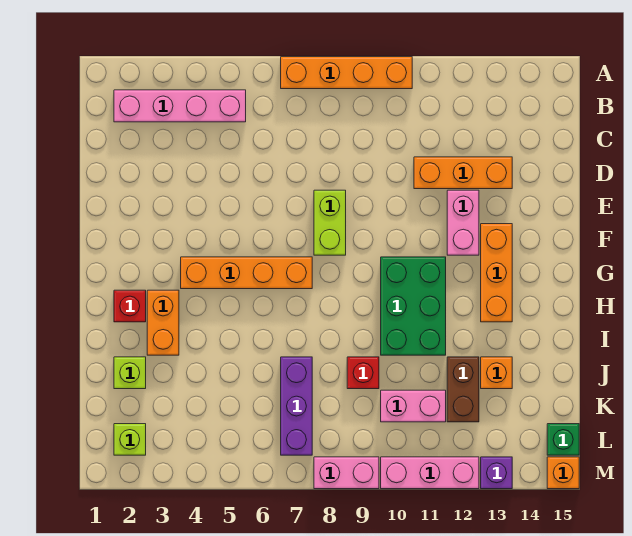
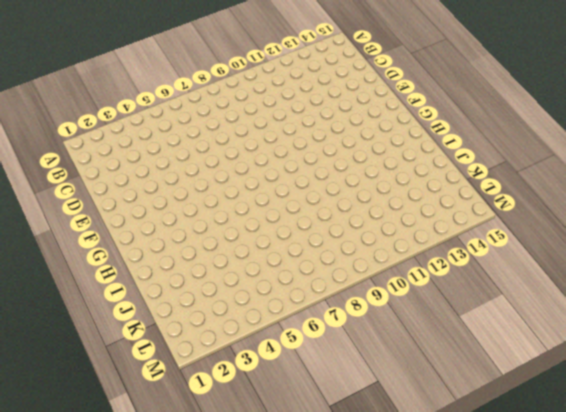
none -> orange brick A7:A10 level 1
none -> pink brick B2:B5 level 1
none -> orange brick D11:D13 level 1

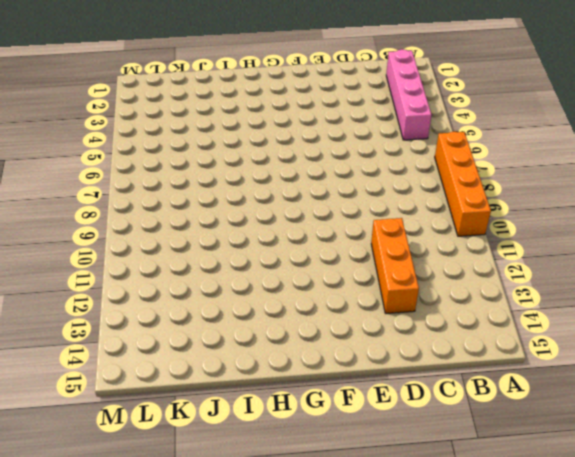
none -> lime brick E8:F8 level 1
none -> pink brick E12:F12 level 1
none -> orange brick F13:H13 level 1

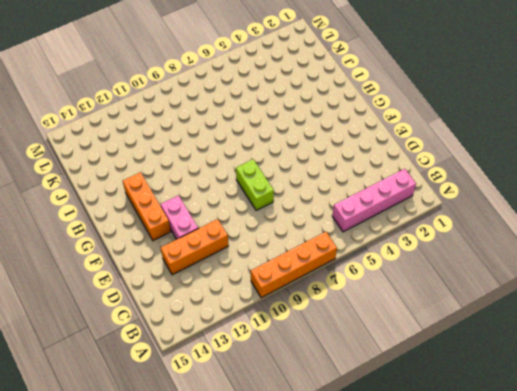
none -> orange brick G4:G7 level 1
none -> green brick G10:I11 level 1
none -> red brick H2 level 1

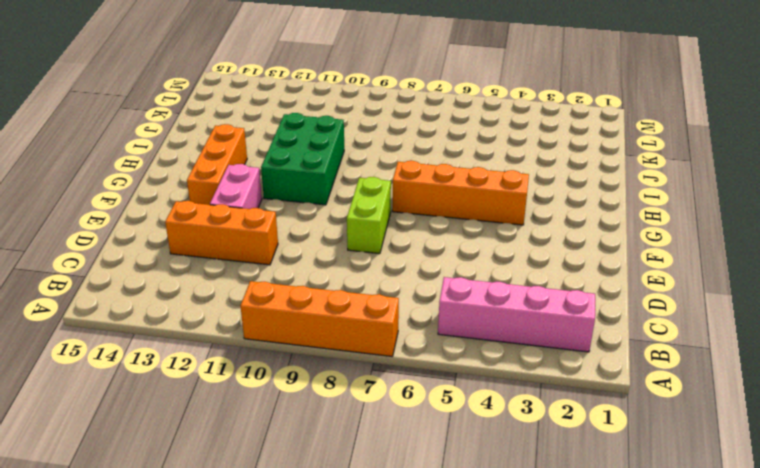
none -> red brick H2 level 1
none -> orange brick H3:I3 level 1
none -> lime brick J2 level 1

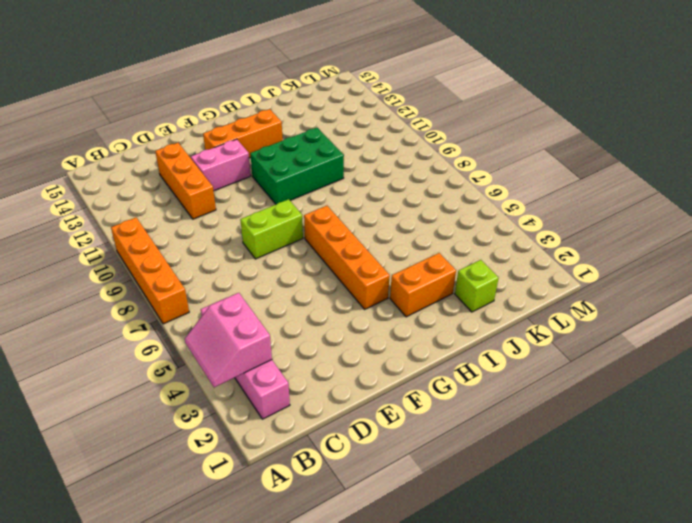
pink slope A3:B4 level 2 top B -> none
none -> red brick H2 level 1
none -> purple brick J7:L7 level 1
none -> red brick J9 level 1

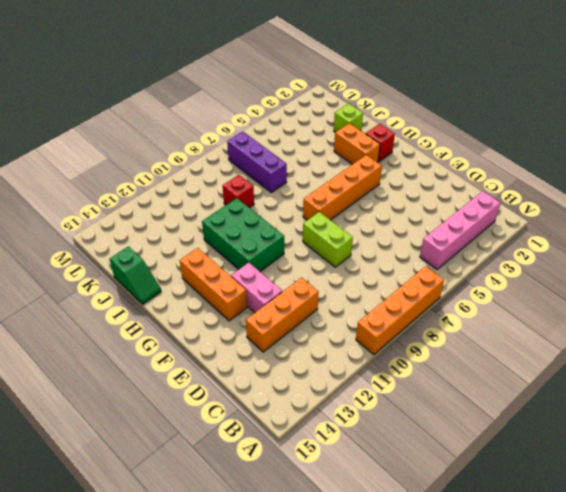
green slope I15:J15 level 1 top J -> none
none -> brown brick J12:K12 level 1
none -> orange brick J13 level 1
none -> pink brick K10:K11 level 1

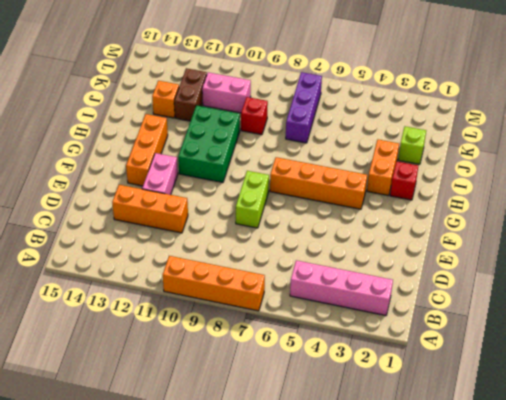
none -> lime brick L2 level 1
none -> green brick L15 level 1
none -> pink brick M8:M9 level 1

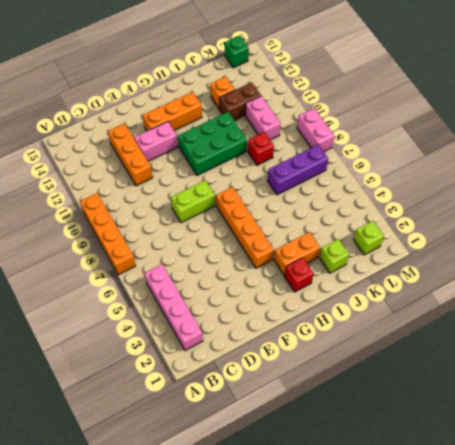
none -> pink brick M10:M12 level 1
none -> purple brick M13 level 1
none -> orange brick M15 level 1

